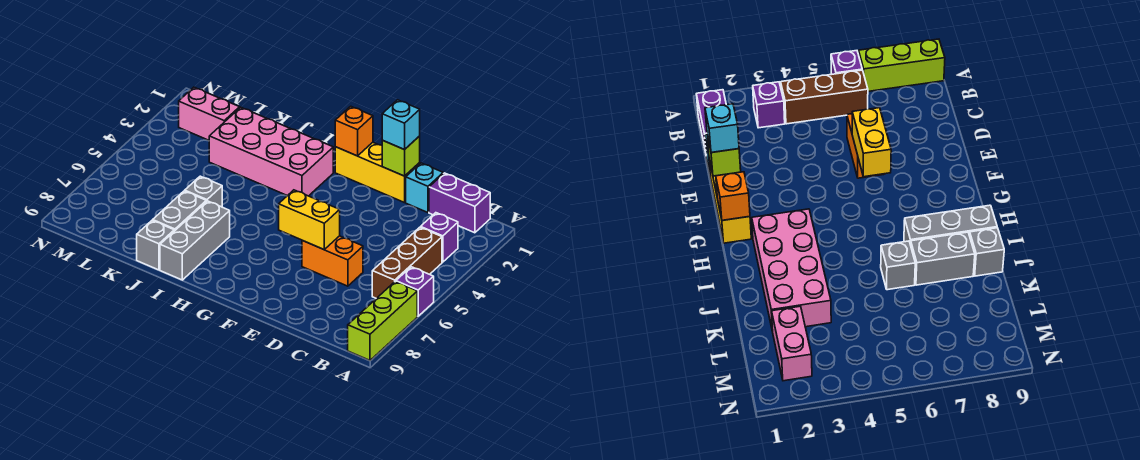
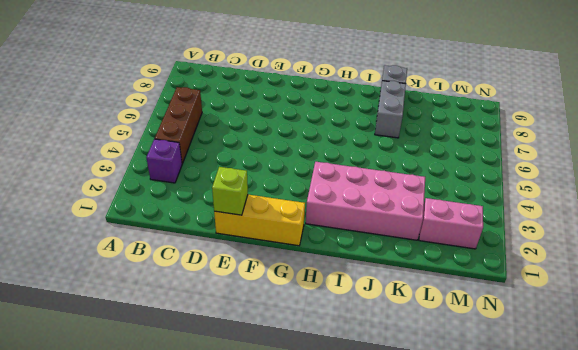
none -> purple brick A6 level 1
none -> lime brick A7:A9 level 1
none -> purple brick B1:C1 level 1

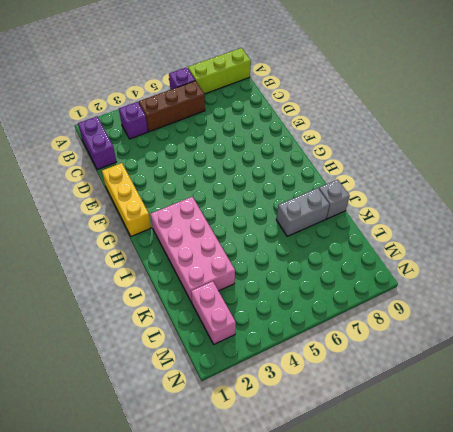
none -> cyan brick D1 level 1
none -> orange brick D6:E6 level 1
none -> grey brick I7:I9 level 1

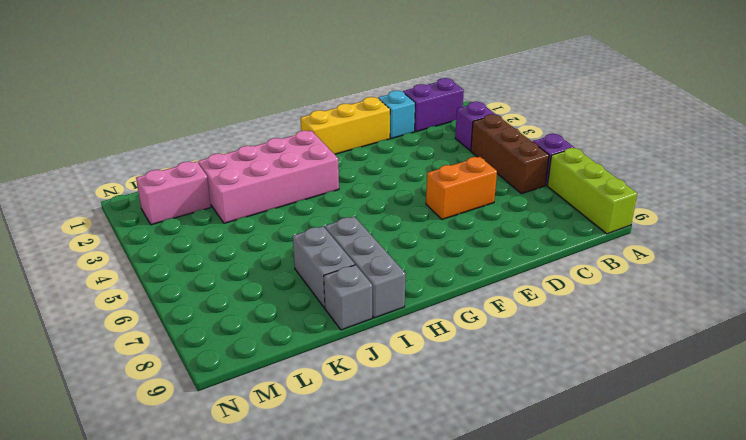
none -> grey brick J6 level 1
none -> lime brick E1 level 2
none -> yellow brick E6:F6 level 2

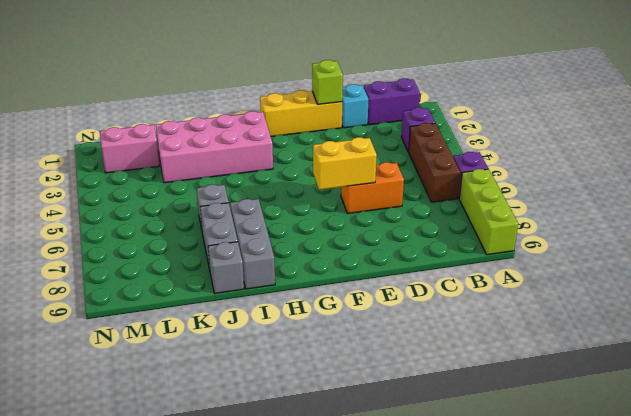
none -> orange brick G1 level 2
none -> cyan brick E1 level 3

